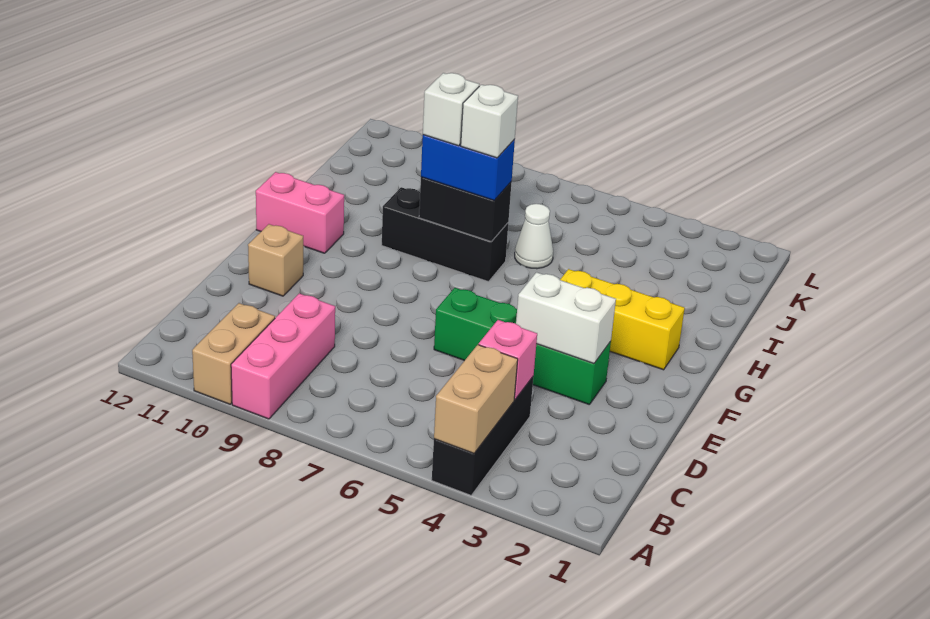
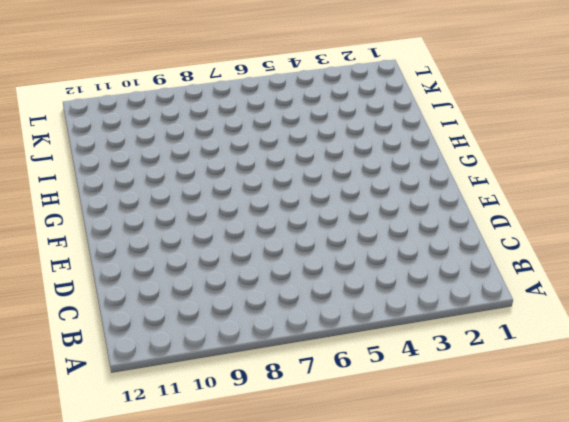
none -> black brick A4:C4 level 1
none -> pink brick A9:C9 level 1
none -> tan brick A10:B10 level 1

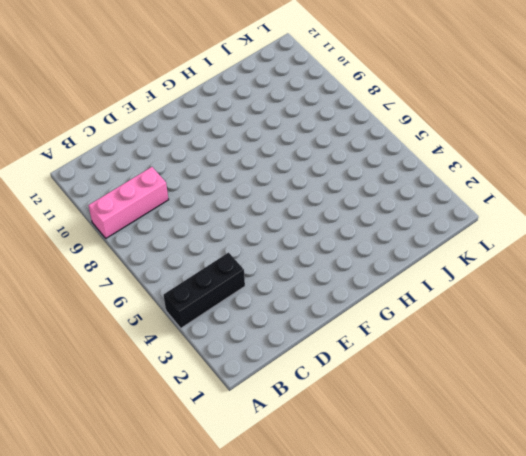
none -> tan brick A10:B10 level 1
none -> green brick E3:E6 level 1
none -> tan brick E11 level 1

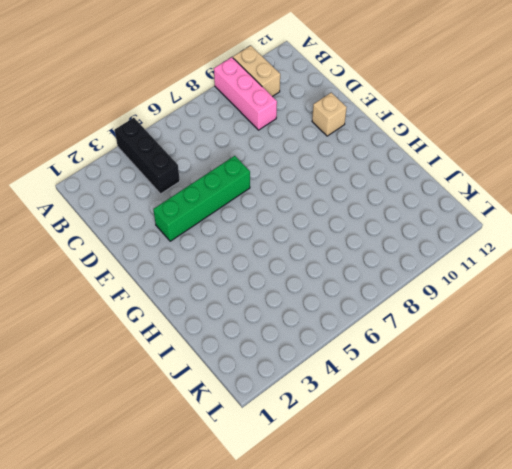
none -> yellow brick G2:G4 level 1
none -> pink brick G11:G12 level 1
none -> black brick H7:H9 level 1

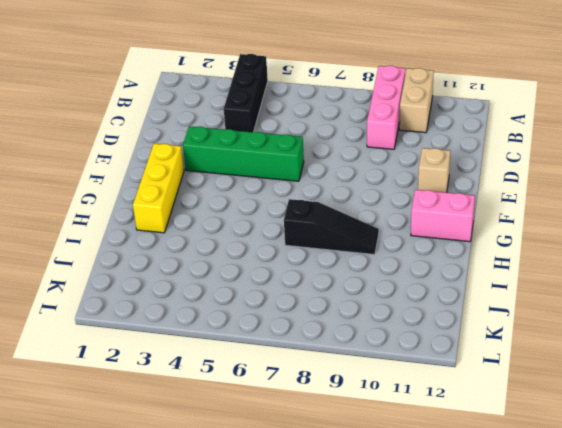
yellow brick F2:H2 level 1 -> yellow brick G2:G4 level 1
black slope H7:H9 level 1 top 7 -> black brick H7:H9 level 1
none -> white cone I6 level 1
none -> tan brick A4:B4 level 2
none -> pink brick C4 level 2

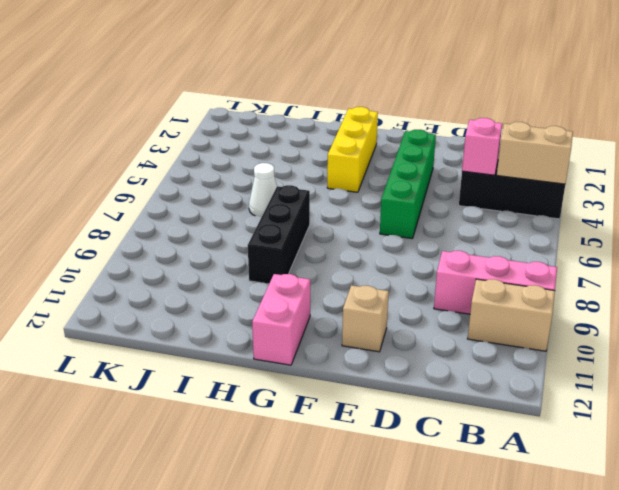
none -> white brick E3:E4 level 2
none -> black brick H7:H8 level 2
none -> blue brick H7:H8 level 3

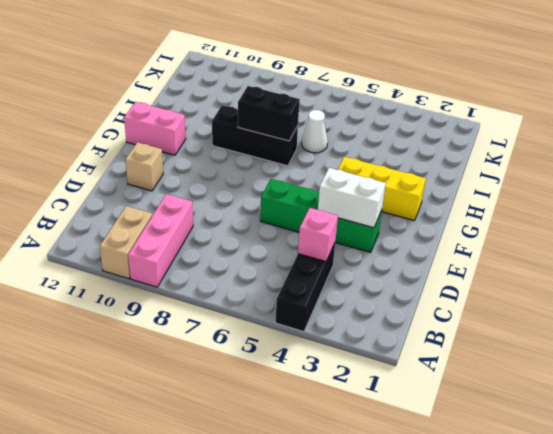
none -> tan brick A4:B4 level 2
none -> blue brick H7:H8 level 3
none -> white brick H7 level 4

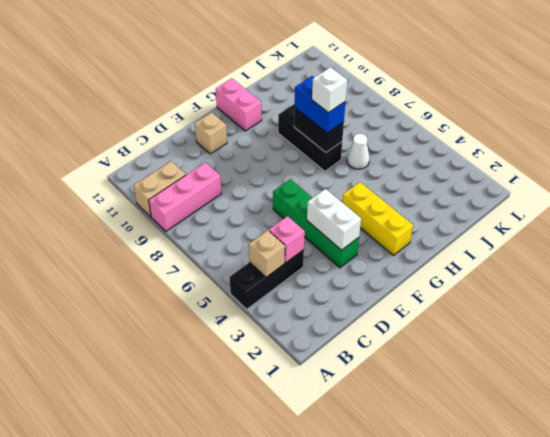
tan brick B4 level 2 -> tan brick A4:B4 level 2
none -> white brick H8 level 4

